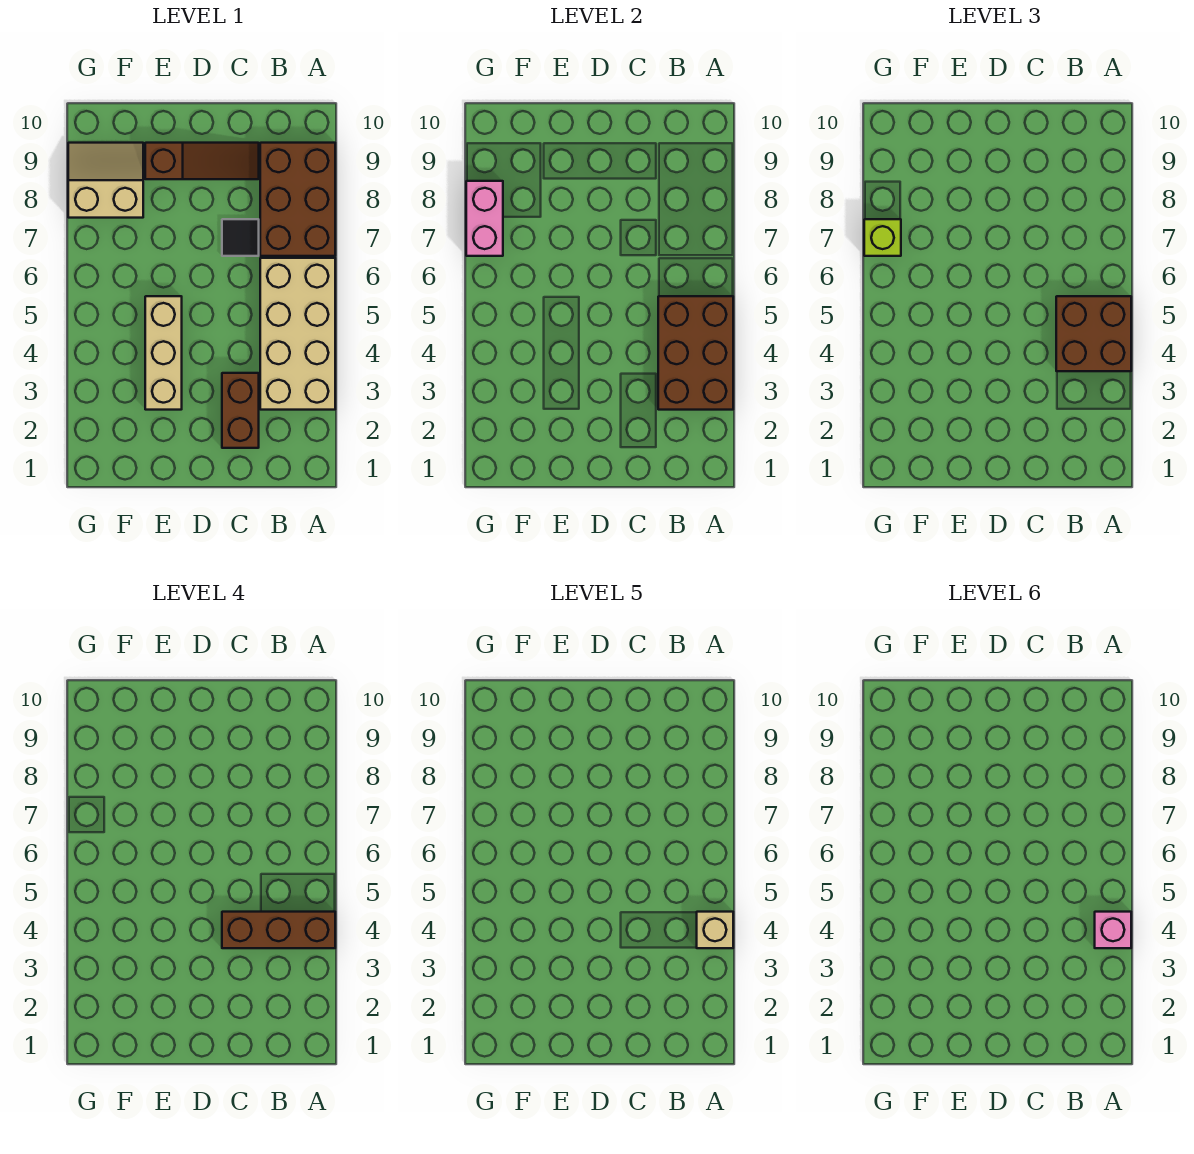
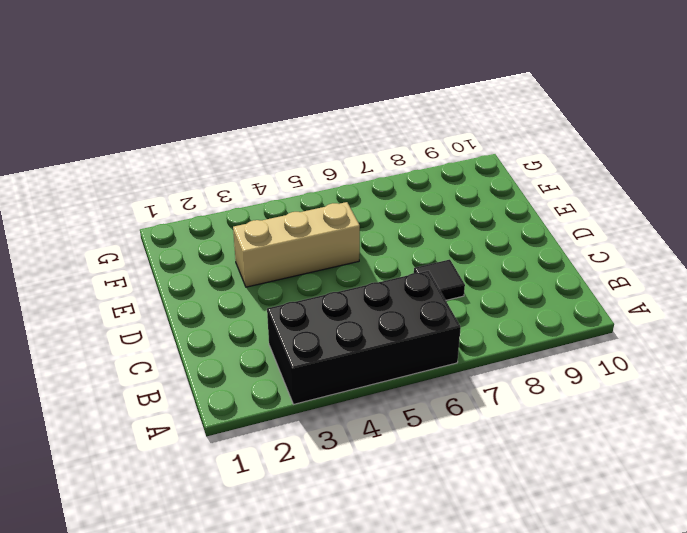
black brick A3:B6 level 1 -> tan brick A3:B6 level 1
none -> brown brick A7:B9 level 1
none -> brown brick C2:C3 level 1
none -> brown slope C9:E9 level 1 top E

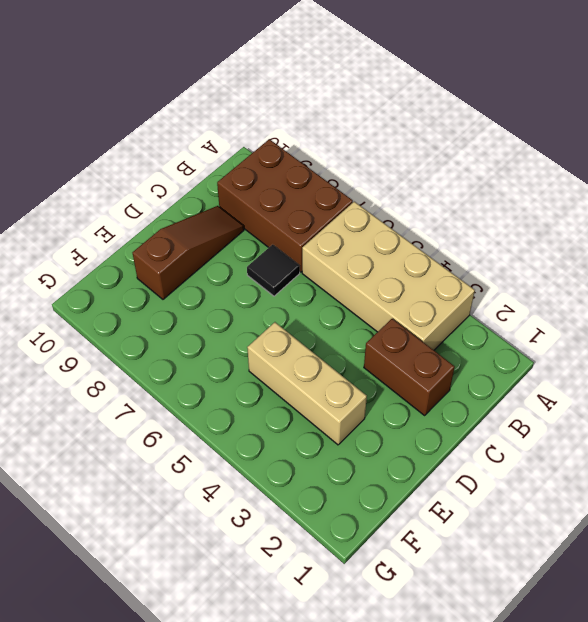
none -> tan slope F8:G9 level 1 top 8
none -> brown brick A3:B5 level 2
none -> pink brick G7:G8 level 2

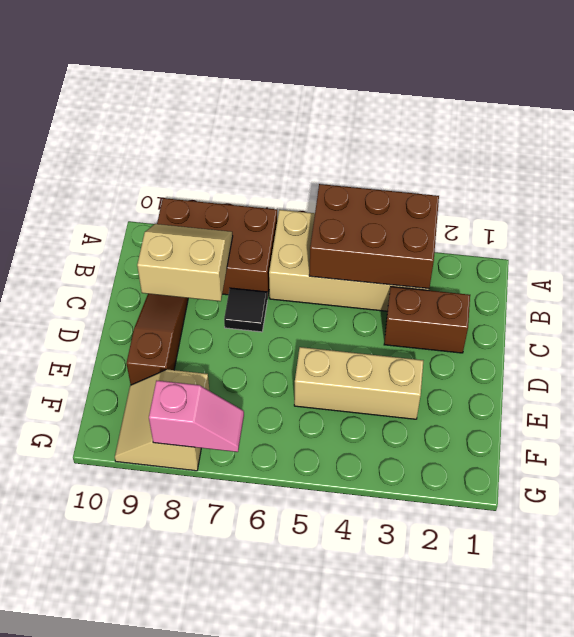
tan slope B8:C9 level 2 top C -> none
pink slope G7:G8 level 2 top 8 -> pink brick G7:G8 level 2
none -> brown brick A4:B5 level 3
none -> lime brick G7 level 3
none -> brown brick A4:C4 level 4

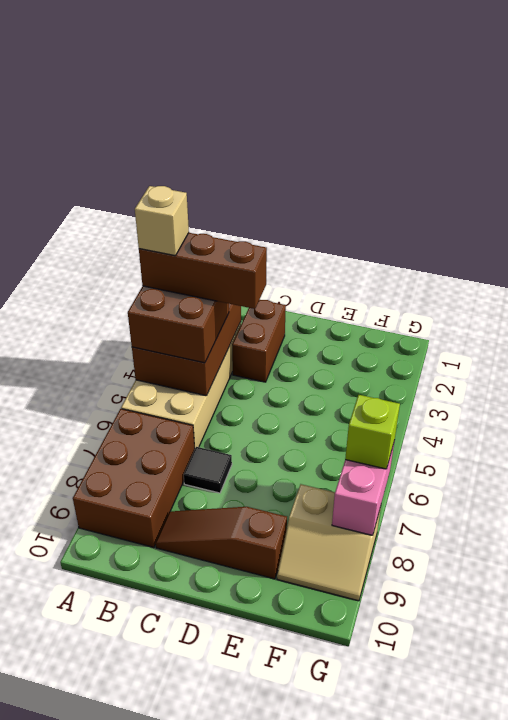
none -> tan brick E3:E5 level 1
none -> pink brick A4 level 6

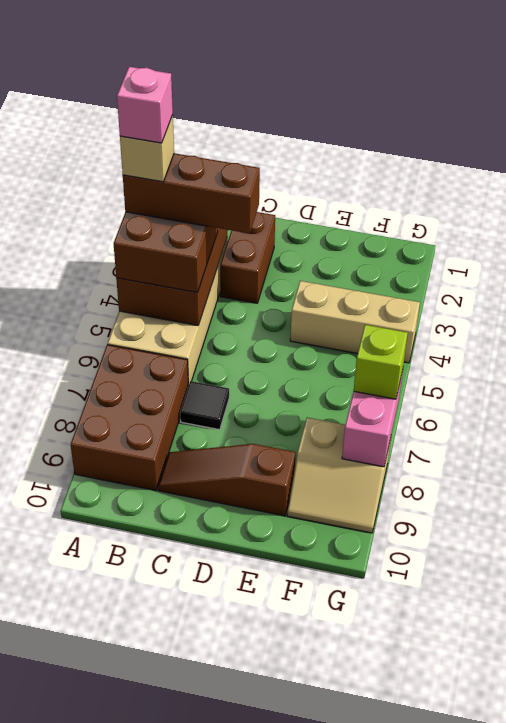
tan brick E4:G4 level 1 -> tan brick E3:E5 level 1

